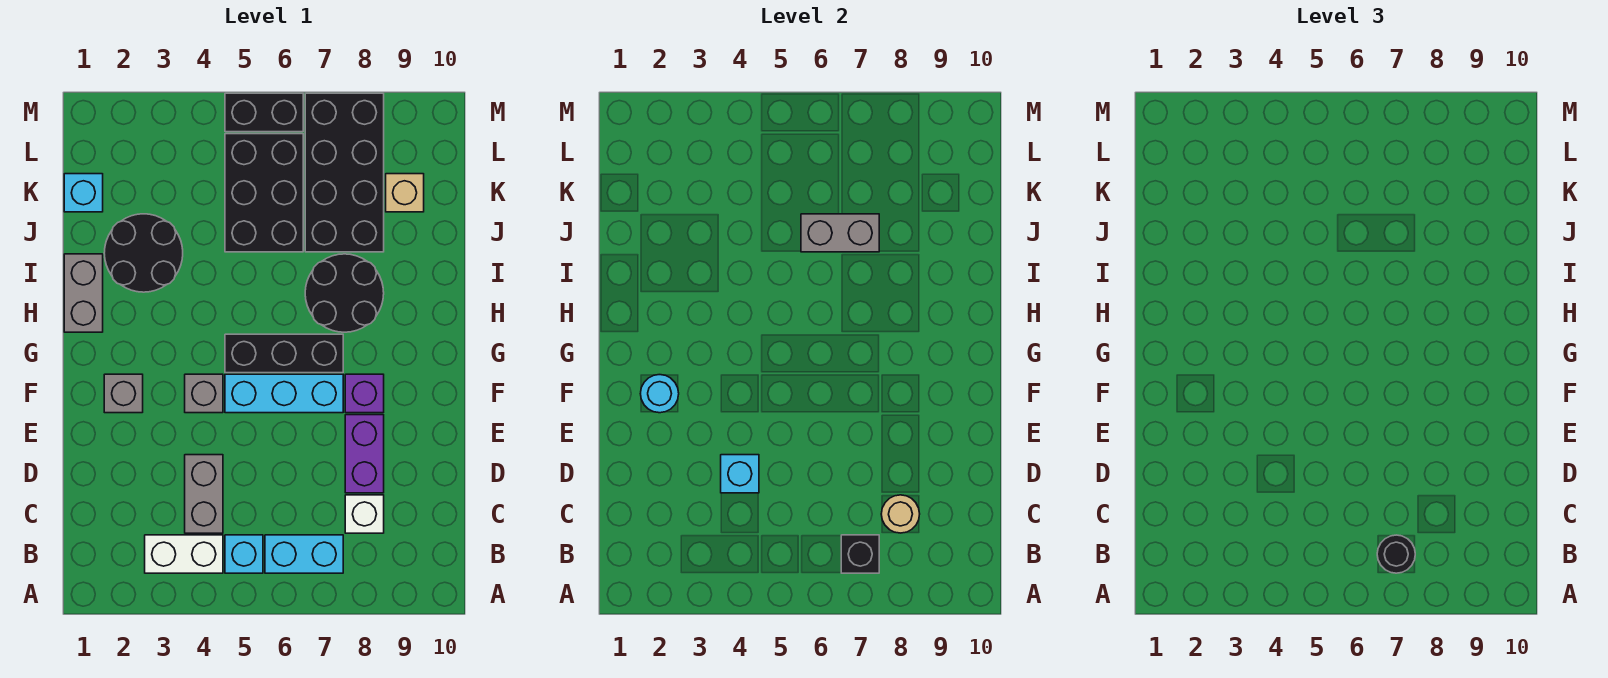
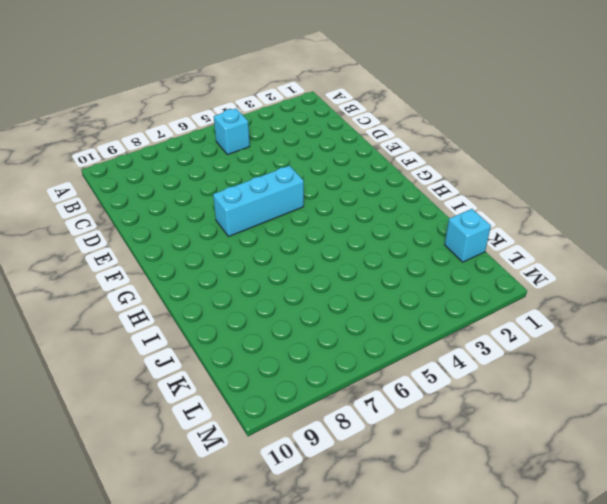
none -> white brick B3:B4 level 1
none -> cyan brick B6:B7 level 1
none -> grey brick C4:D4 level 1

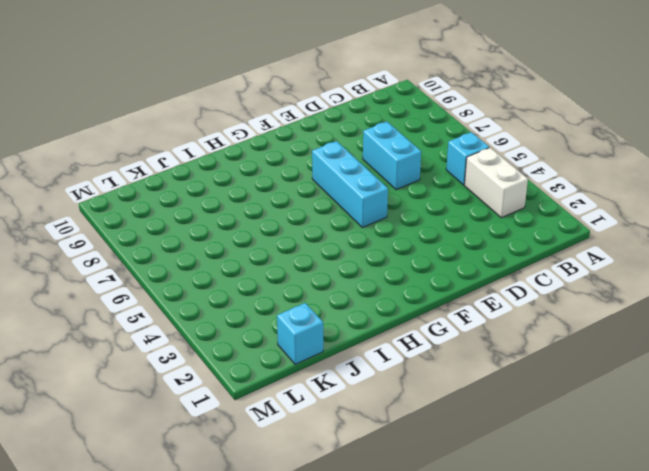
cyan brick D6:D7 level 1 -> cyan brick B6:B7 level 1
none -> grey brick C4:D4 level 1
none -> white brick C8 level 1
none -> purple brick D8:E8 level 1

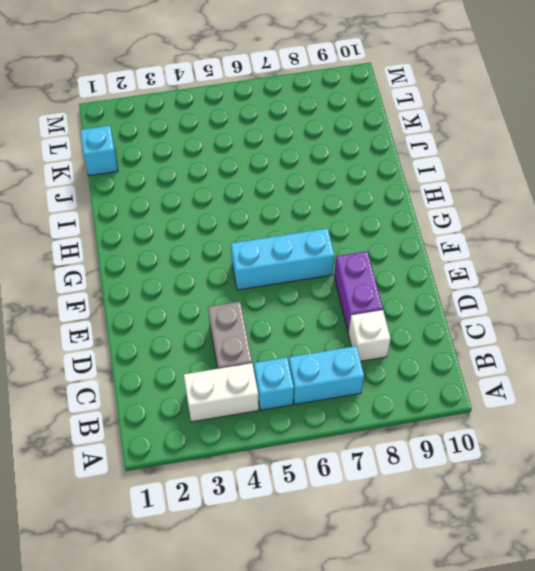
none -> grey brick F2 level 1
none -> grey brick F4 level 1
none -> purple brick F8 level 1

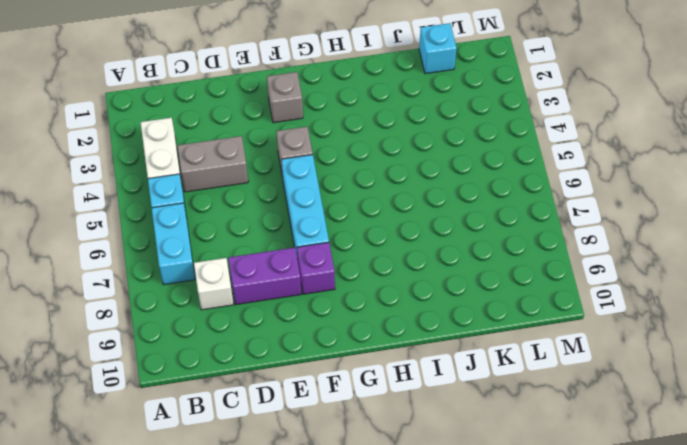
none -> black brick G5:G7 level 1
none -> grey brick H1:I1 level 1
none -> black round brick H7:I8 level 1

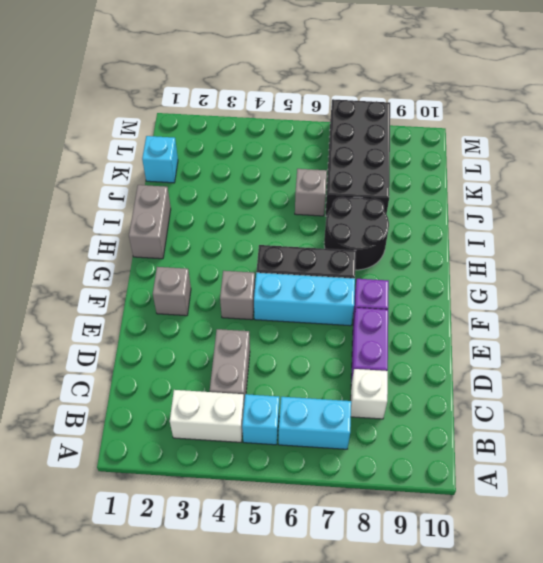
grey brick J6 level 1 -> black brick J5:L6 level 1
none -> black round brick I2:J3 level 1
none -> tan brick K9 level 1
none -> black brick M5:M6 level 1

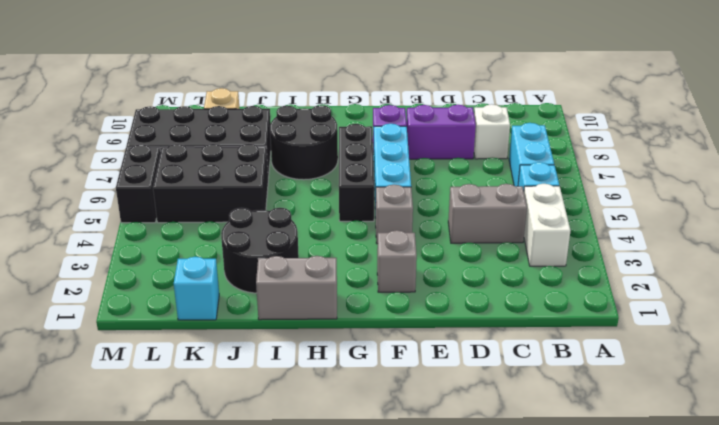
none -> black brick B7 level 2
none -> tan round brick C8 level 2
none -> cyan brick D4 level 2

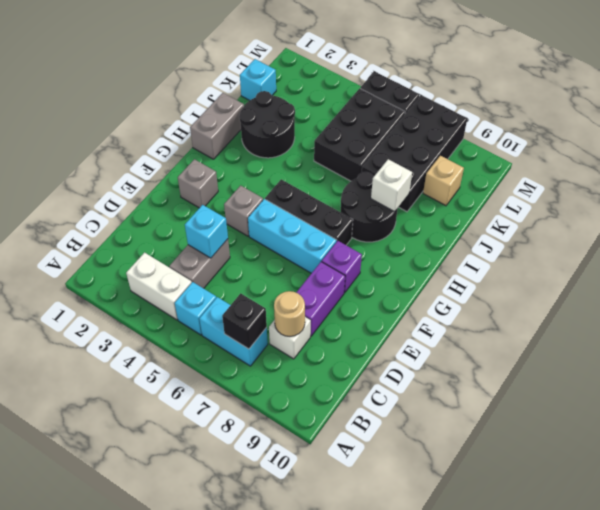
white brick I8 level 2 -> none
none -> cyan round brick F2 level 2
none -> grey brick J6:J7 level 2
none -> black round brick B7 level 3

